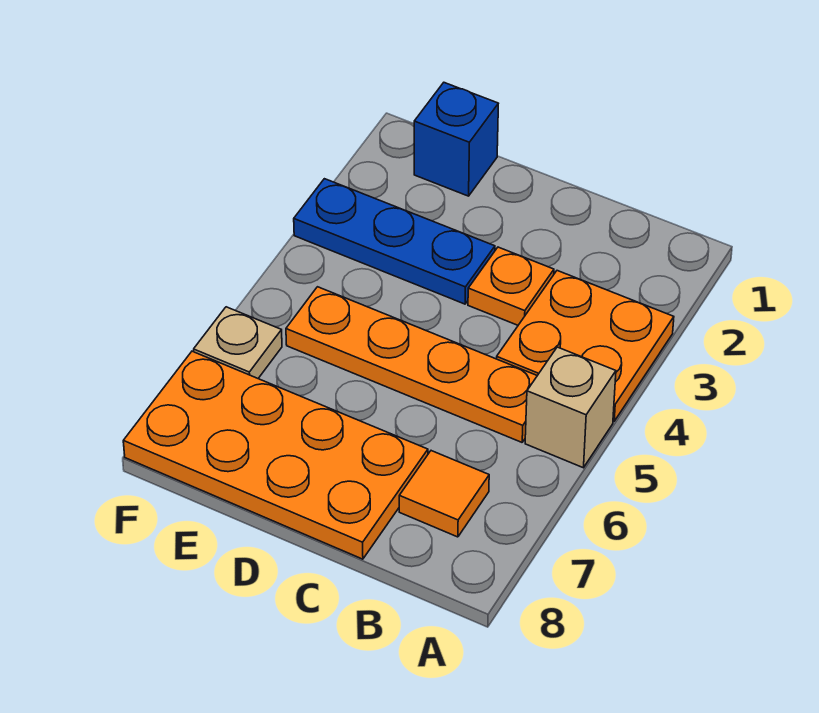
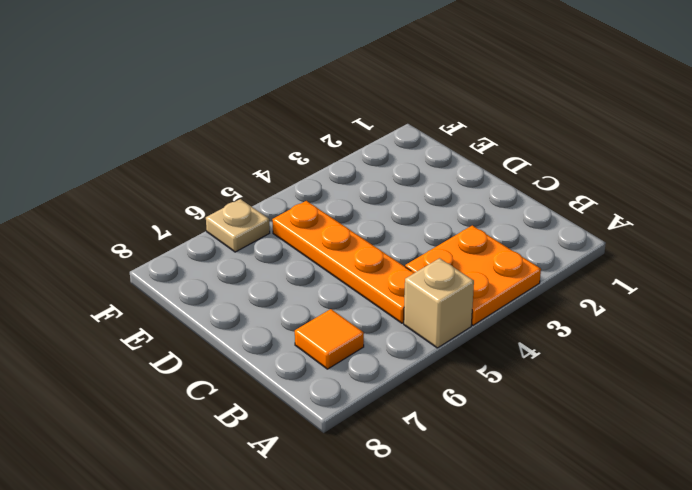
none -> orange plate C3 level 1
none -> orange plate C7:F8 level 1

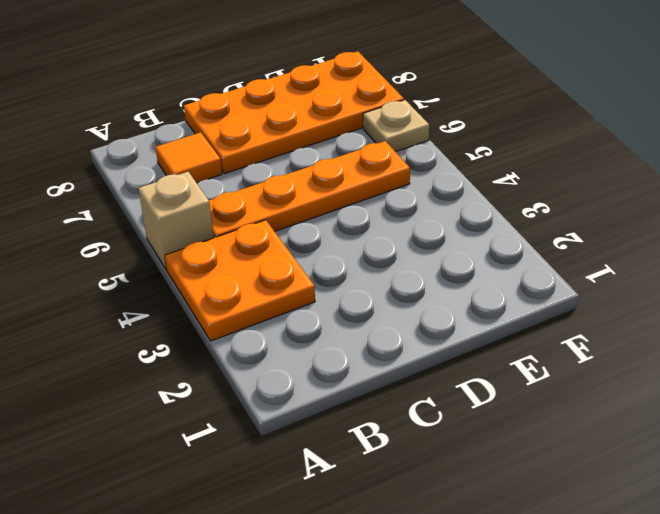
none -> orange plate C3 level 1
none -> blue plate D3:F3 level 1

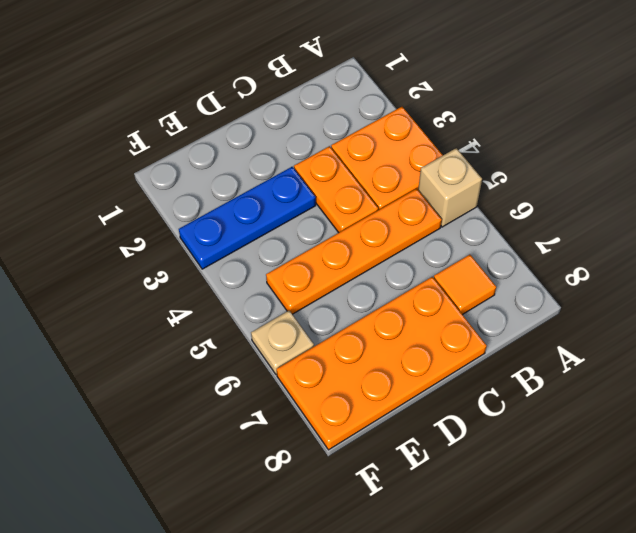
orange plate C3:C4 level 1 -> orange plate C3 level 1
none -> blue brick E1 level 1

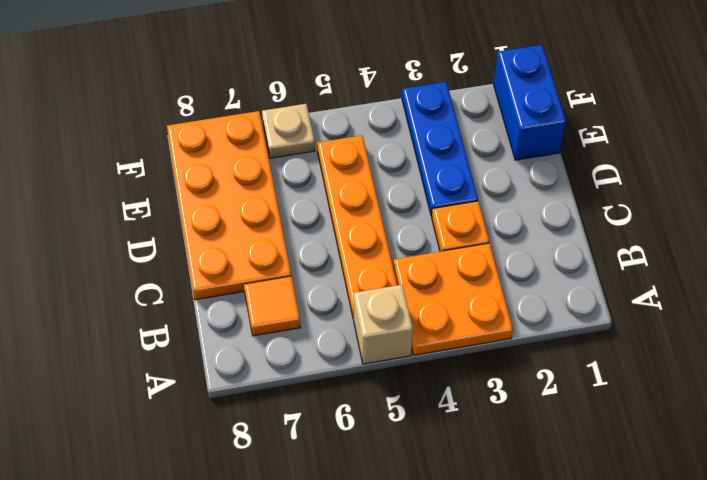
blue brick E1:F1 level 1 -> blue brick E1 level 1

